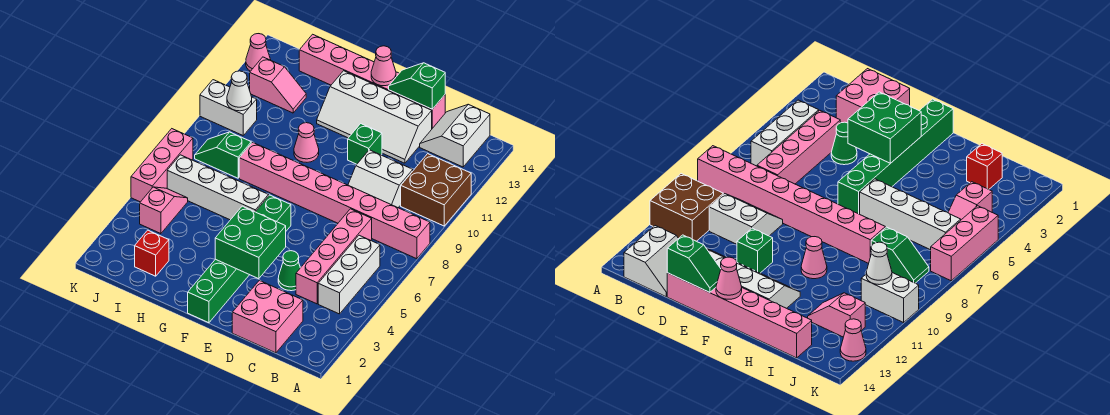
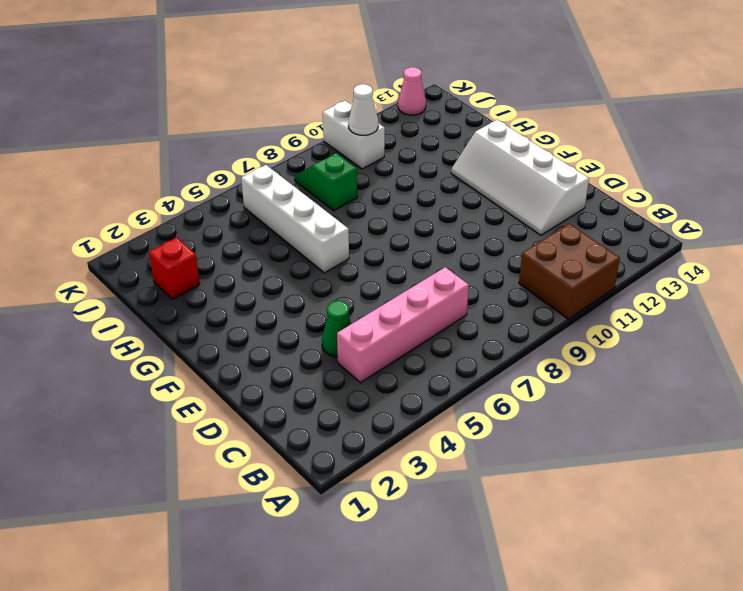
none -> pink brick A8:H8 level 1
none -> white brick B4:B6 level 1
none -> white slope B13:C14 level 1 top B

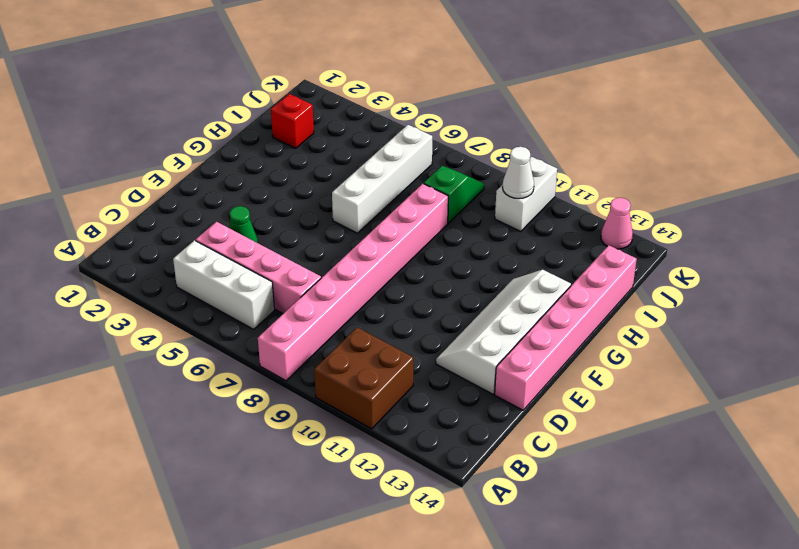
none -> white slope B13:C14 level 1 top B
none -> pink brick C1:D2 level 1
none -> white slope C9:D10 level 1 top 10

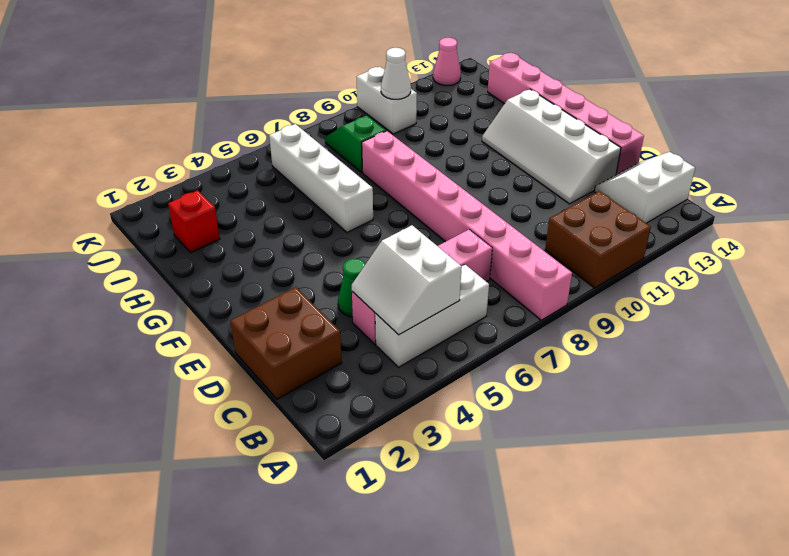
white slope B4:C5 level 2 top 5 -> white slope C9:D10 level 1 top 10
brown brick C1:D2 level 1 -> pink brick C1:D2 level 1
none -> green brick E11 level 1
none -> green brick F1:F6 level 1
none -> pink cone G10 level 1

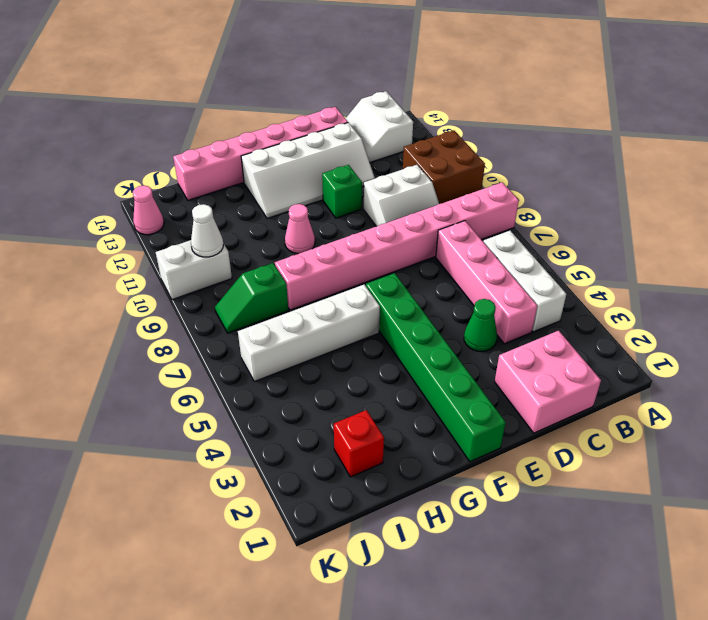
none -> pink slope I12:J12 level 1 top J
none -> pink slope J4:J5 level 1 top 4
none -> pink brick K5:K7 level 1

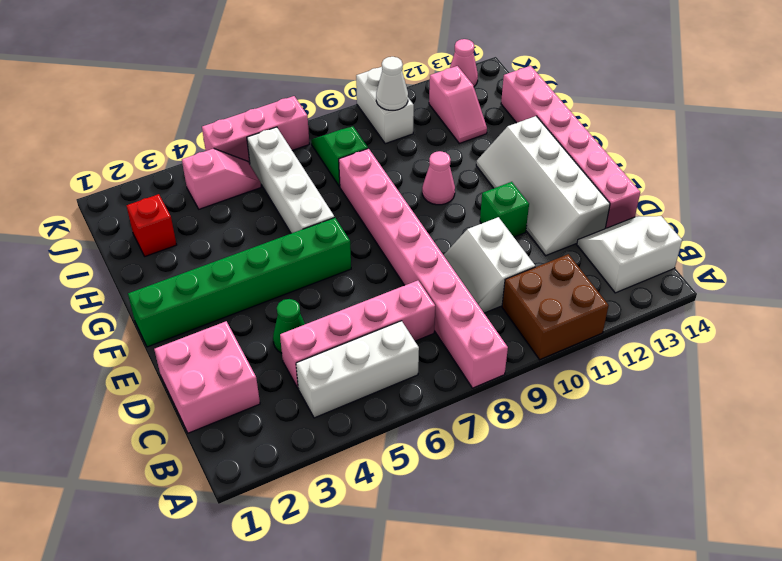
none -> green slope D14:E14 level 2 top D
none -> green brick E3:F4 level 2
none -> pink cone F14 level 2

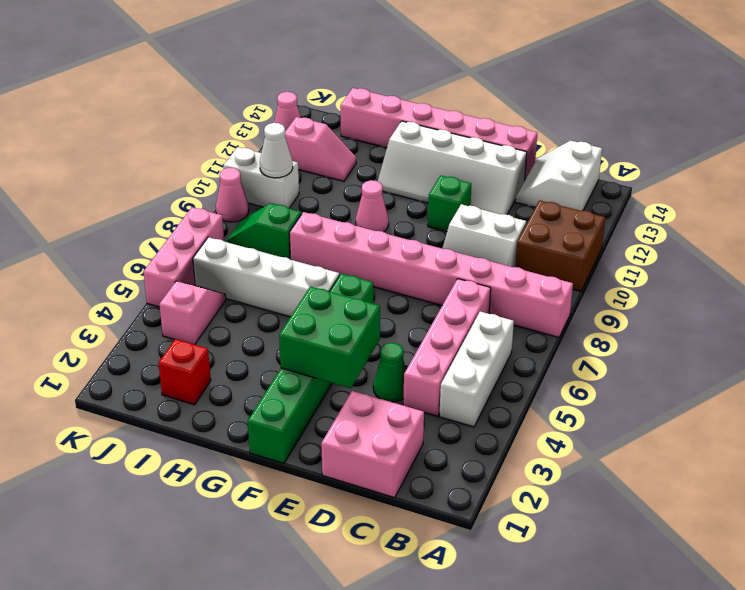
pink cone K9 level 1 -> pink cone F14 level 2
none -> green slope D14:E14 level 2 top D

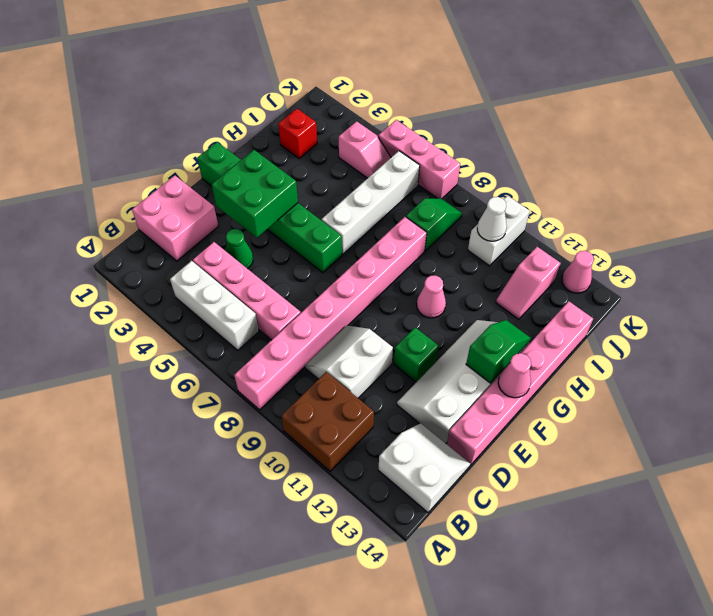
green slope F13:G13 level 2 top F -> green slope D14:E14 level 2 top D

